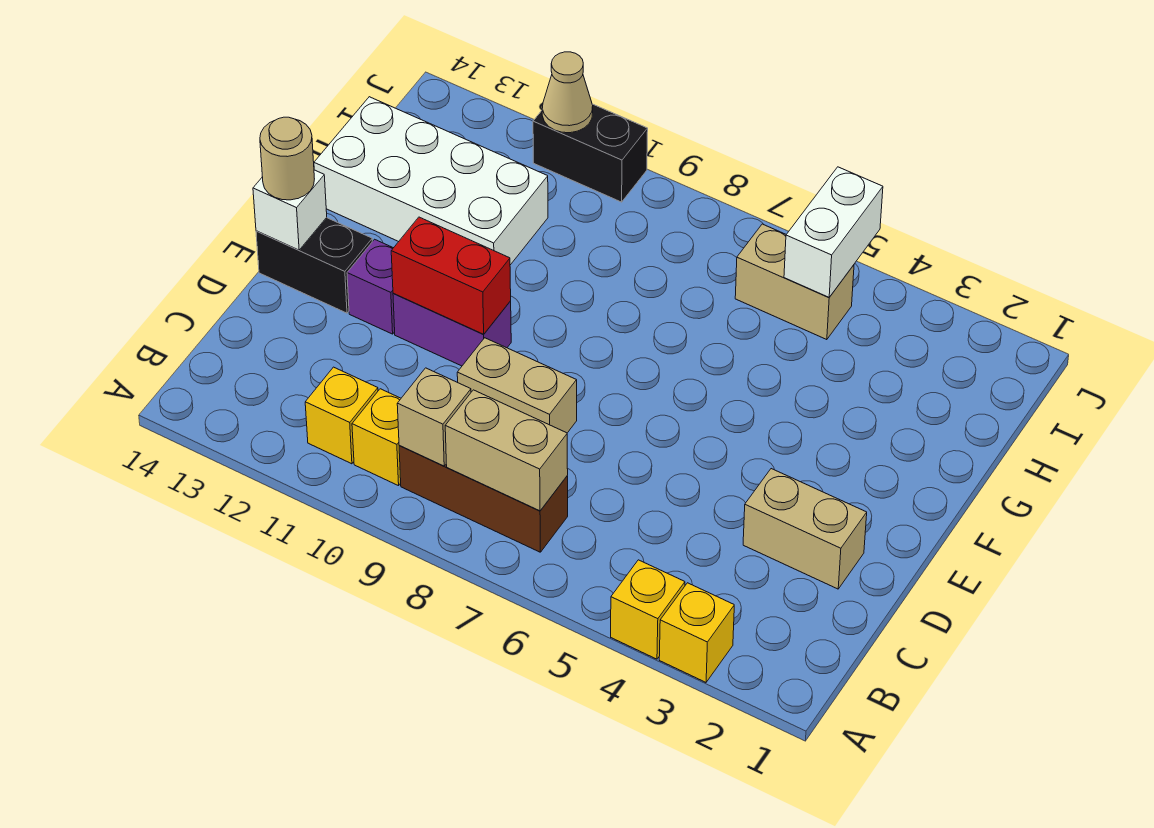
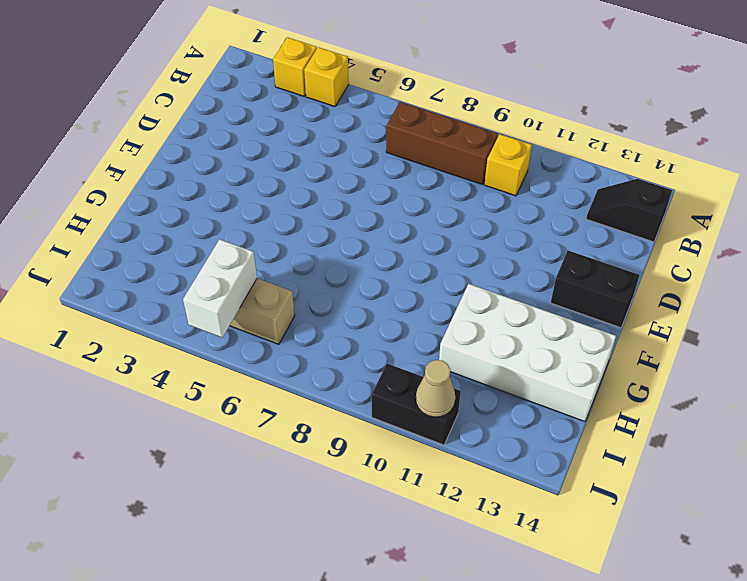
black slope B13:B14 level 1 top 14 -> none
none -> yellow brick B11 level 1
none -> tan brick D2:D3 level 1
none -> tan brick D8:D9 level 1

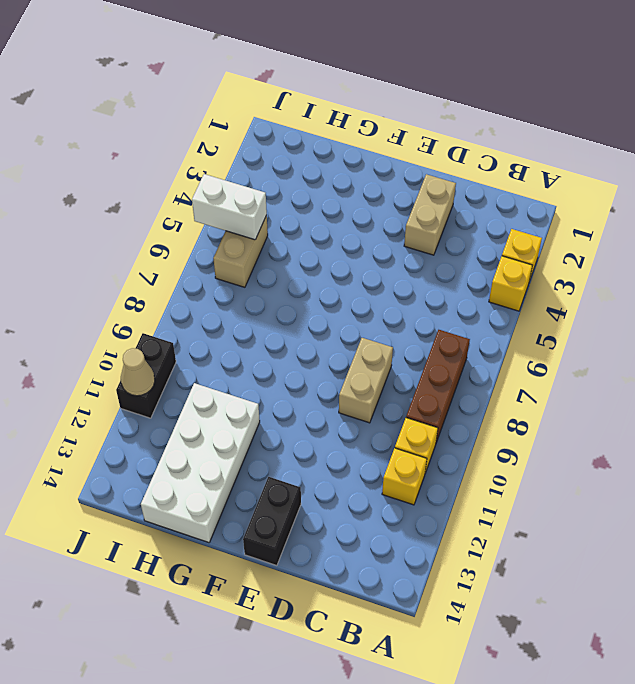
none -> purple brick E10:E11 level 1
none -> purple brick E12 level 1
none -> tan brick B7:B8 level 2

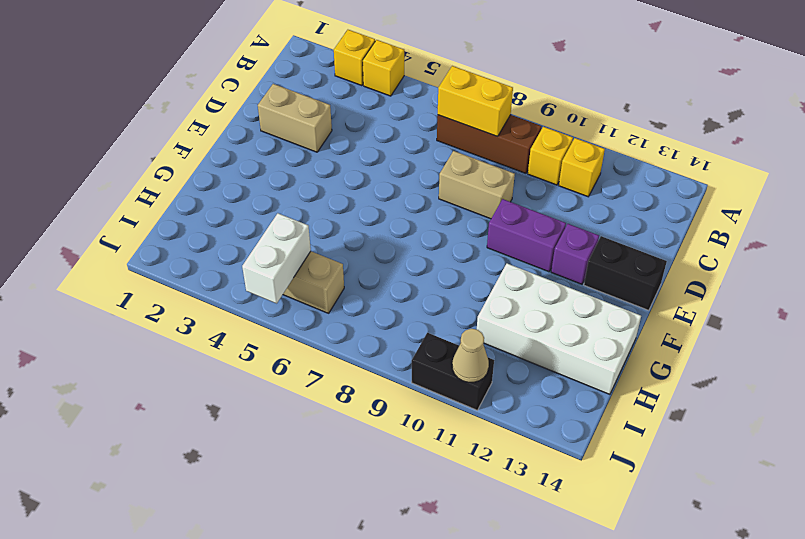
yellow brick B7:B8 level 2 -> tan brick B7:B8 level 2
none -> tan brick B9 level 2
none -> red brick E10:E11 level 2
none -> white brick E14 level 2

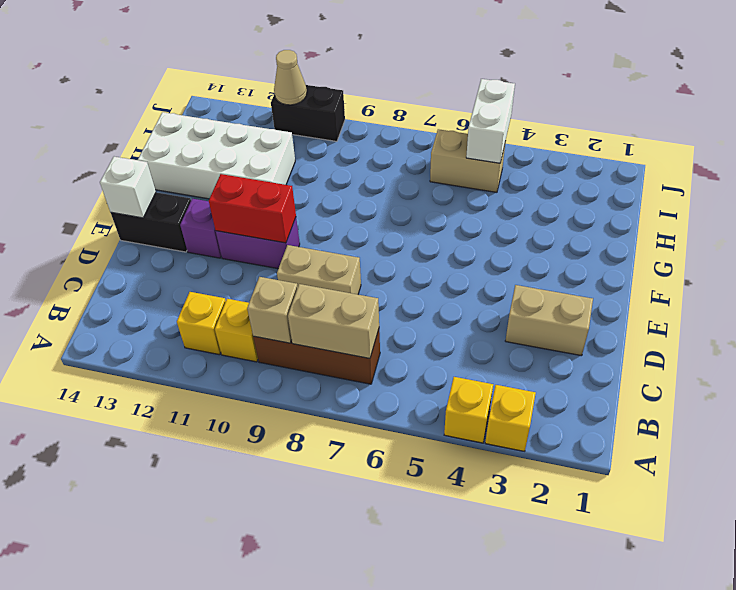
none -> tan round brick E14 level 3

